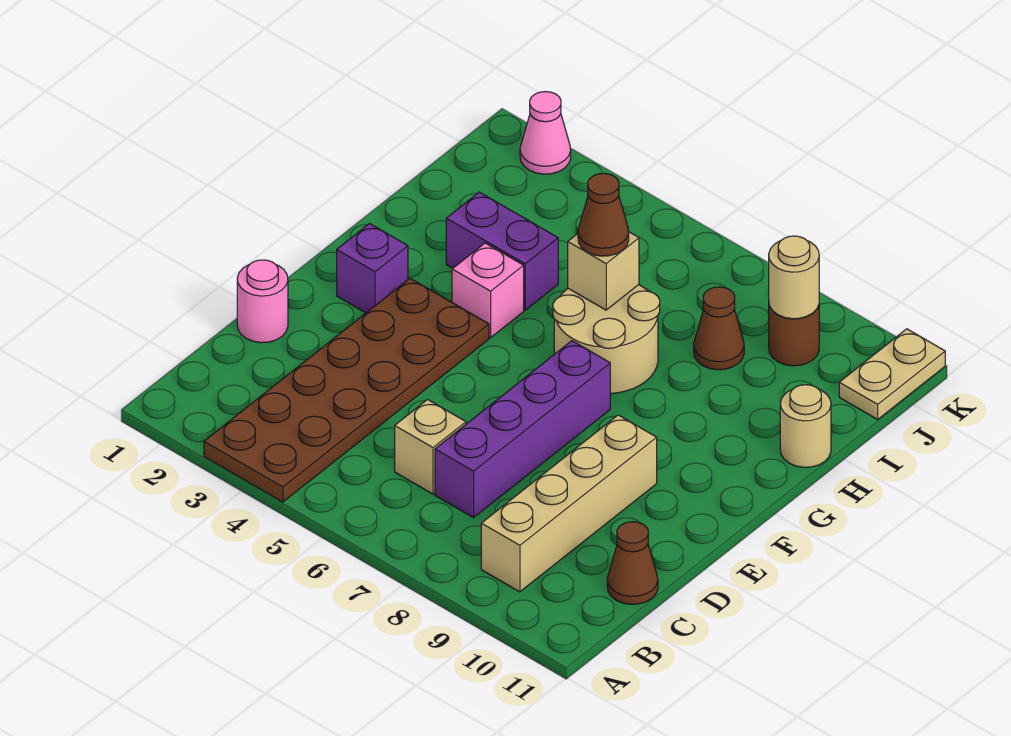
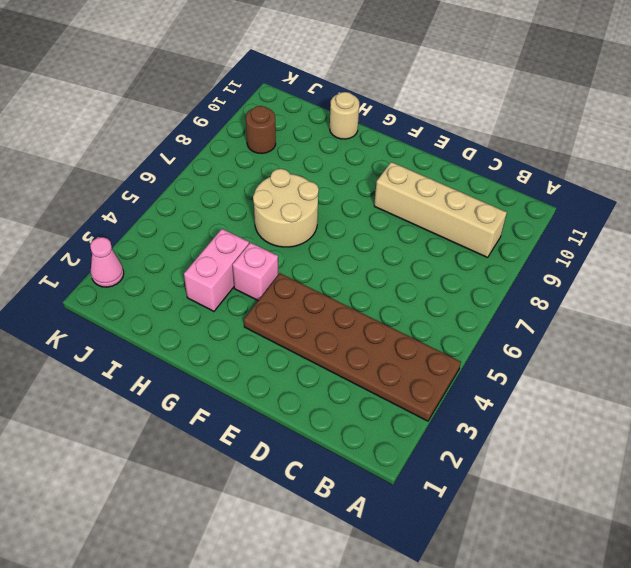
pink brick H3:H4 level 1 -> purple brick H3:H4 level 1
none -> tan brick C6 level 1
none -> purple brick C7:F7 level 1
none -> brown cone C11 level 1

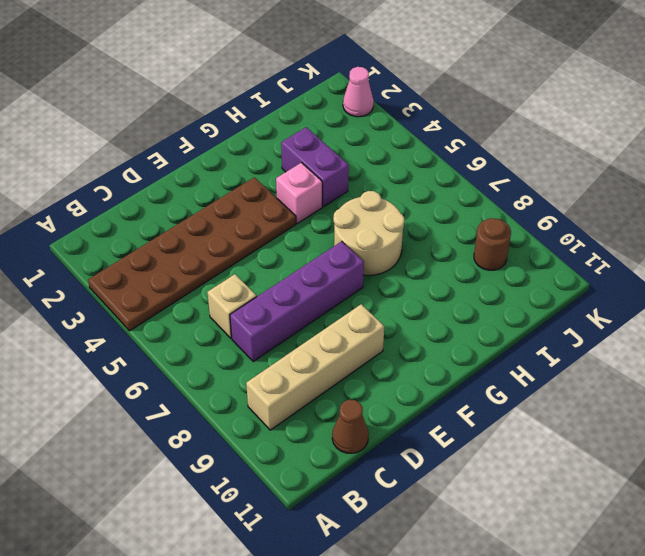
none -> pink round brick D1 level 1
none -> purple brick F2 level 1
none -> tan round brick H11 level 1

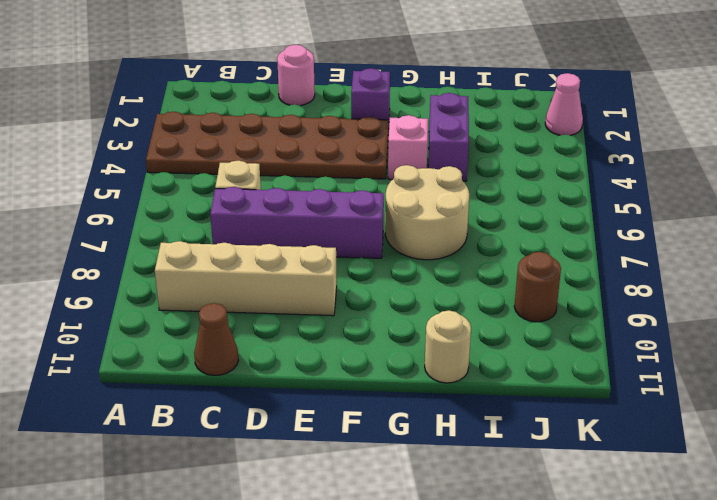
none -> brown cone I8 level 1
none -> tan plate J11:K11 level 1
none -> tan brick H6 level 2

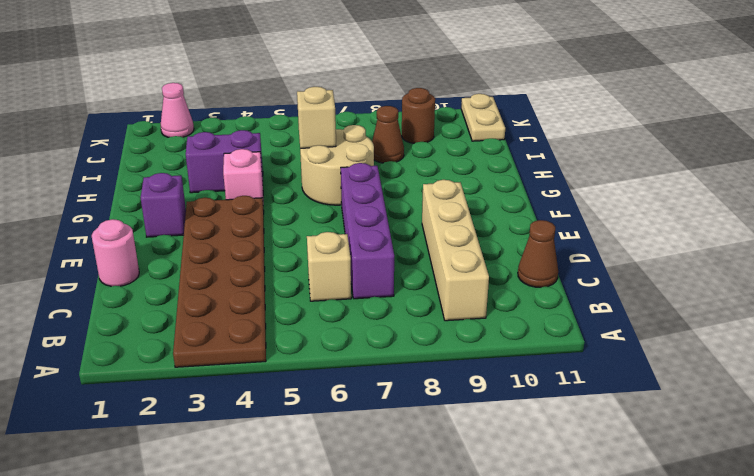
none -> tan round brick H11 level 1
none -> tan round brick J9 level 2
none -> brown cone H6 level 3

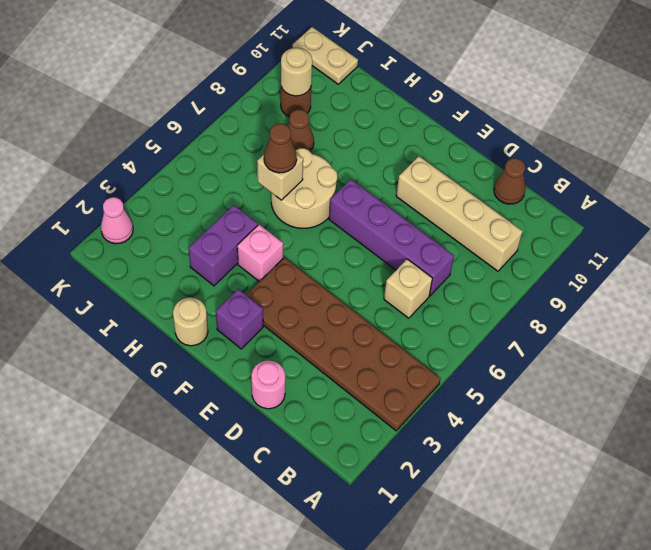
tan round brick G1 level 1 -> tan round brick H11 level 1

